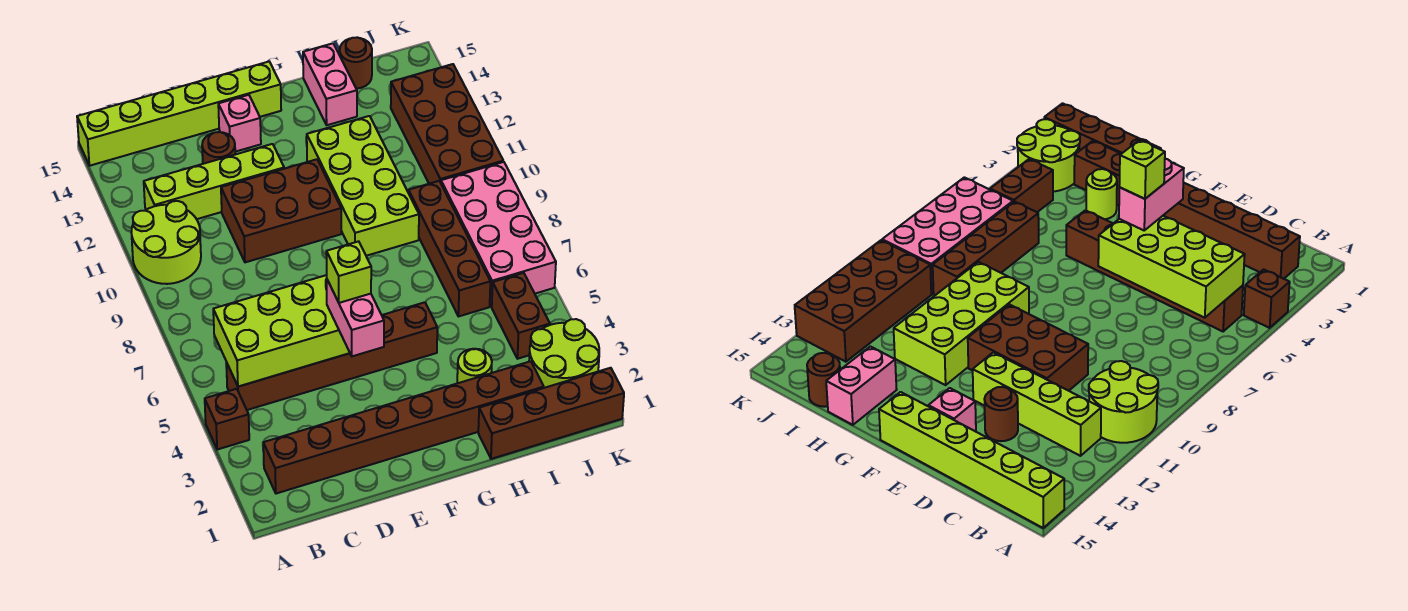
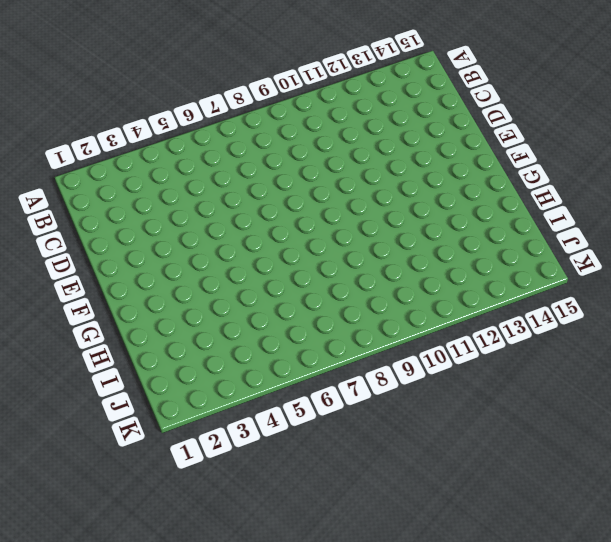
none -> brown brick A4 level 1
none -> lime round brick A10:B11 level 1
none -> lime brick A15:F15 level 1

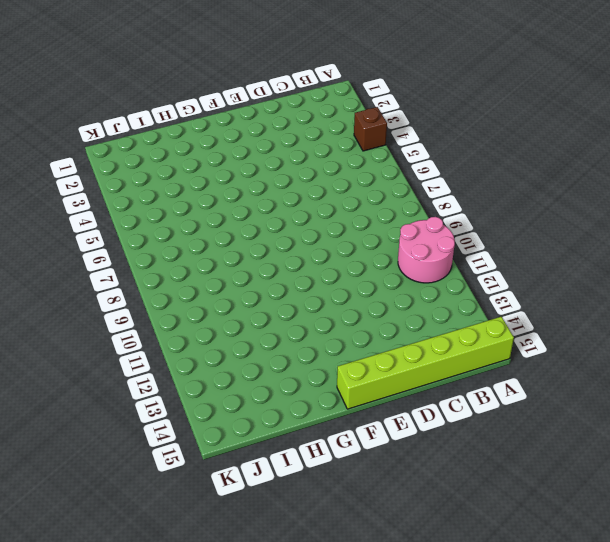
pink round brick A10:B11 level 1 -> lime round brick A10:B11 level 1
none -> brown brick B2:I2 level 1
none -> brown brick B5:G5 level 1
none -> lime brick B12:E12 level 1

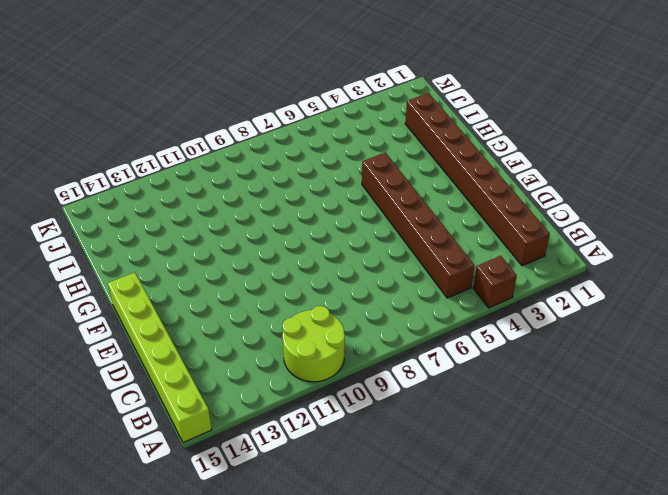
none -> lime brick B12:E12 level 1
none -> brown brick D10:F11 level 1
none -> brown round brick D13 level 1

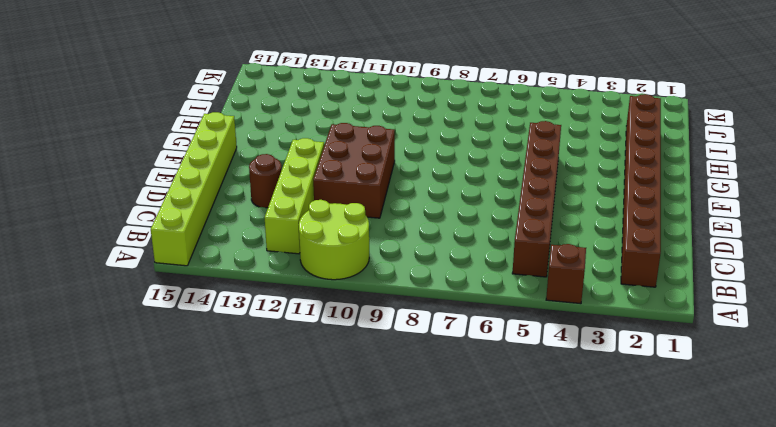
none -> pink brick E14 level 1
none -> lime brick G9:H12 level 1
none -> brown brick H1:K1 level 1

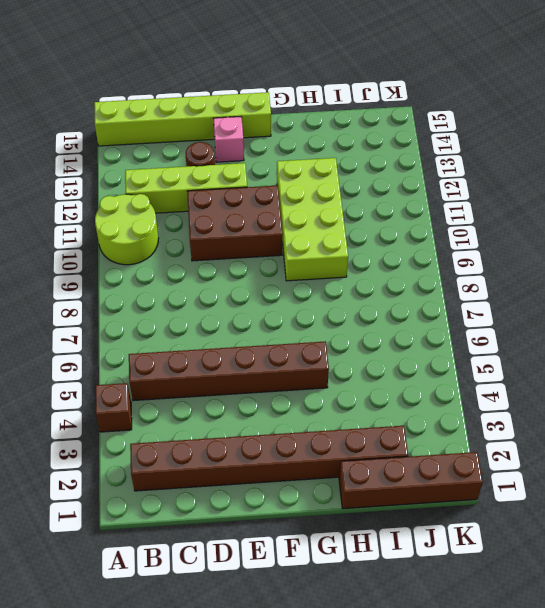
none -> lime round brick H3 level 1
none -> pink brick H14:H15 level 1
none -> brown brick I6:I9 level 1

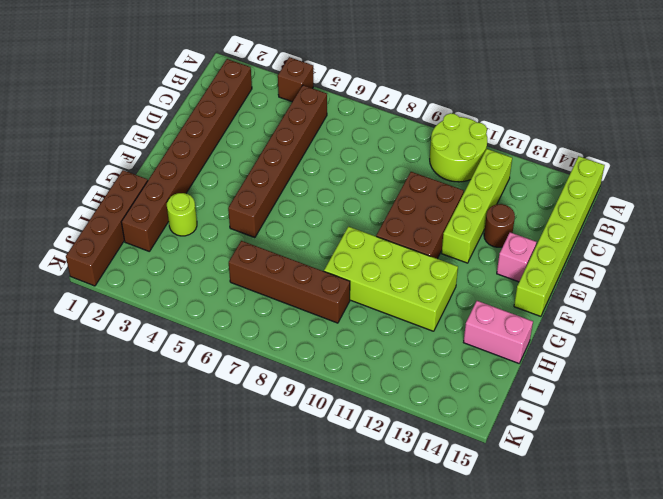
none -> brown round brick I15 level 1
none -> lime round brick J2:K3 level 1
none -> brown brick J4:J5 level 1

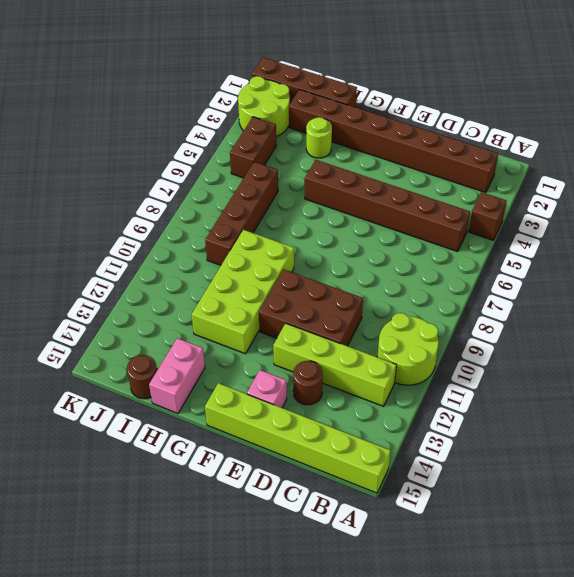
none -> pink brick J6:K9 level 1
none -> brown brick J10:K13 level 1
none -> lime brick B5:E6 level 2

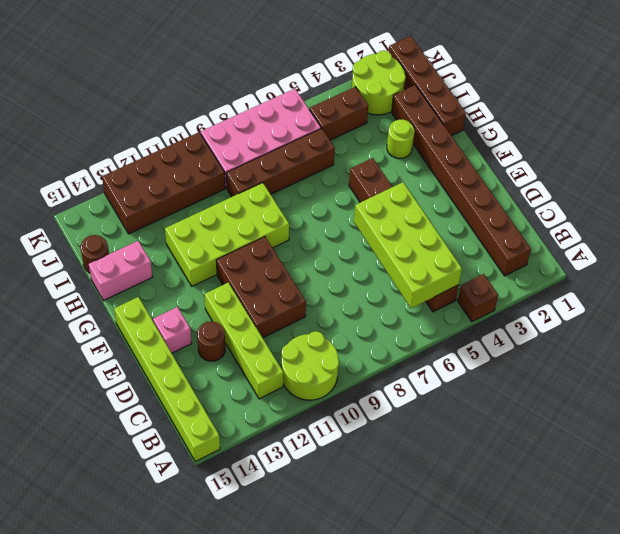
none -> pink brick E4:E5 level 3
none -> lime brick E5 level 4

